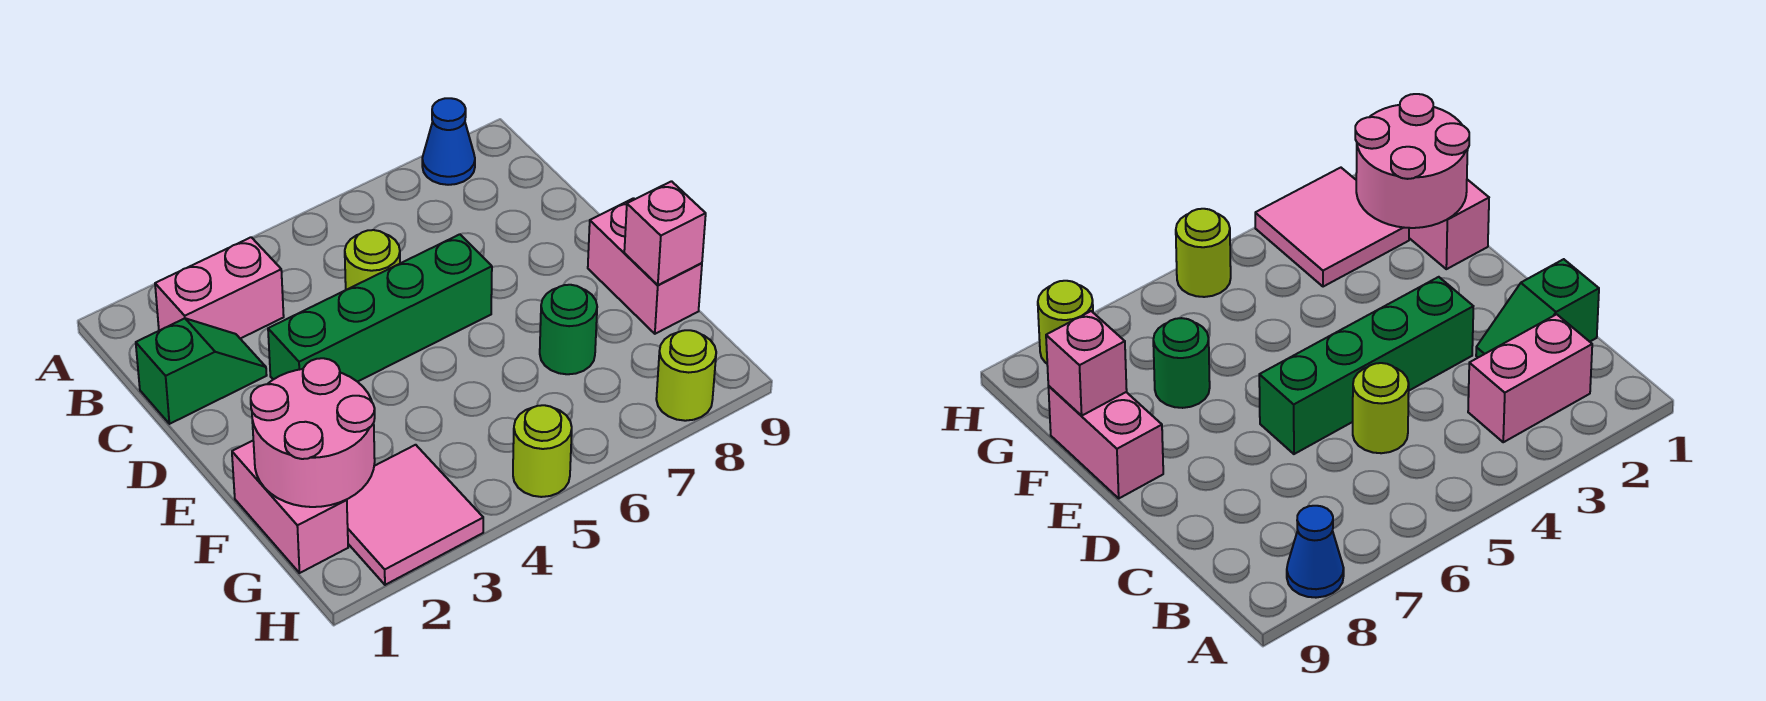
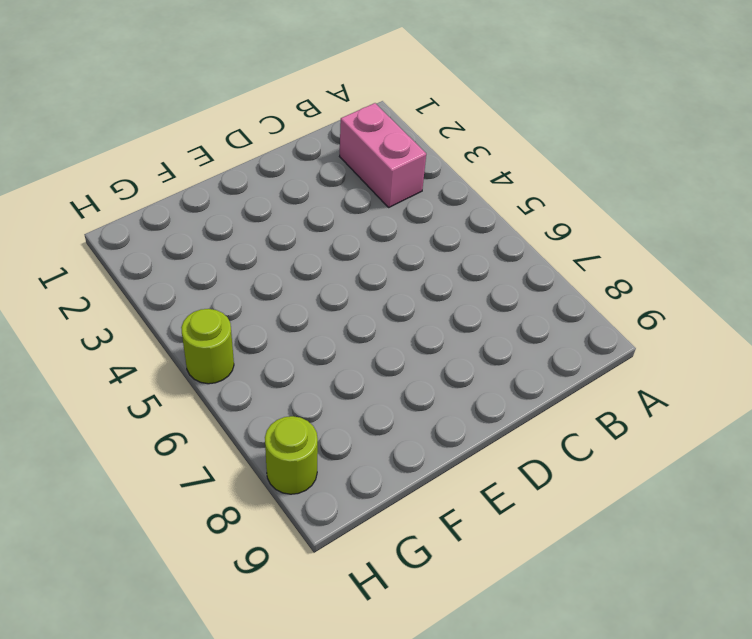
none -> blue cone A8 level 1
none -> green slope C1:C2 level 1 top 1
none -> lime round brick C5 level 1

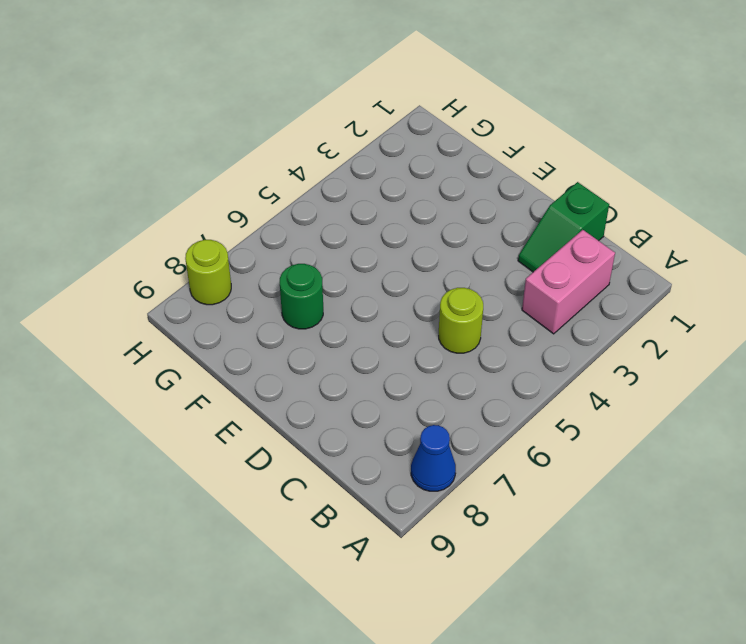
none -> green brick D3:D6 level 1
none -> pink brick E9:F9 level 1
none -> pink brick F1:G1 level 1

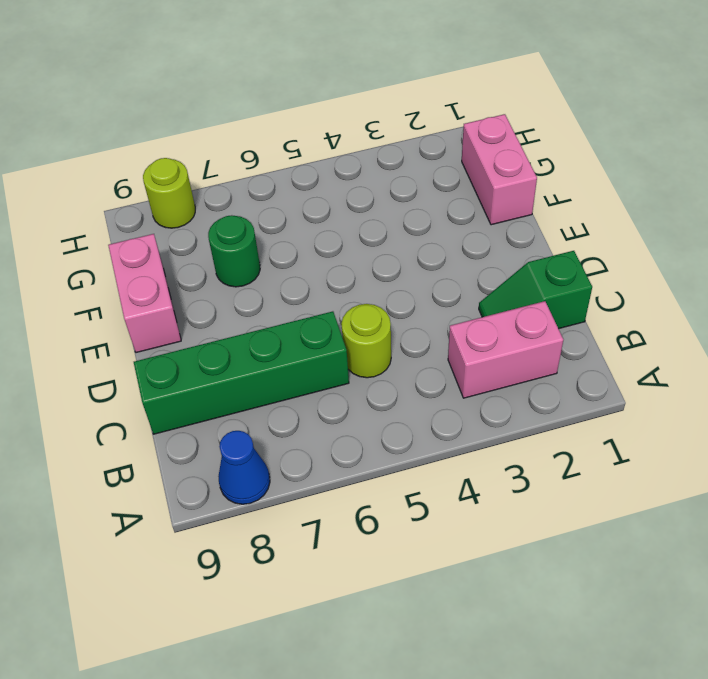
green brick C6:C9 level 1 -> green brick D3:D6 level 1
none -> pink tile G2:H3 level 1
none -> lime round brick H5 level 1
none -> pink round brick F1:G2 level 2

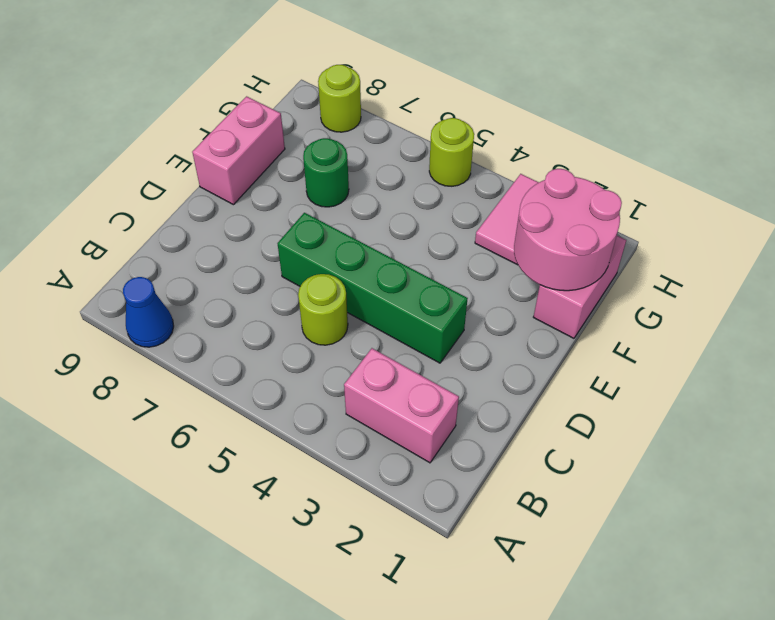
none -> green slope C1:C2 level 1 top 1
none -> pink brick F9 level 2

